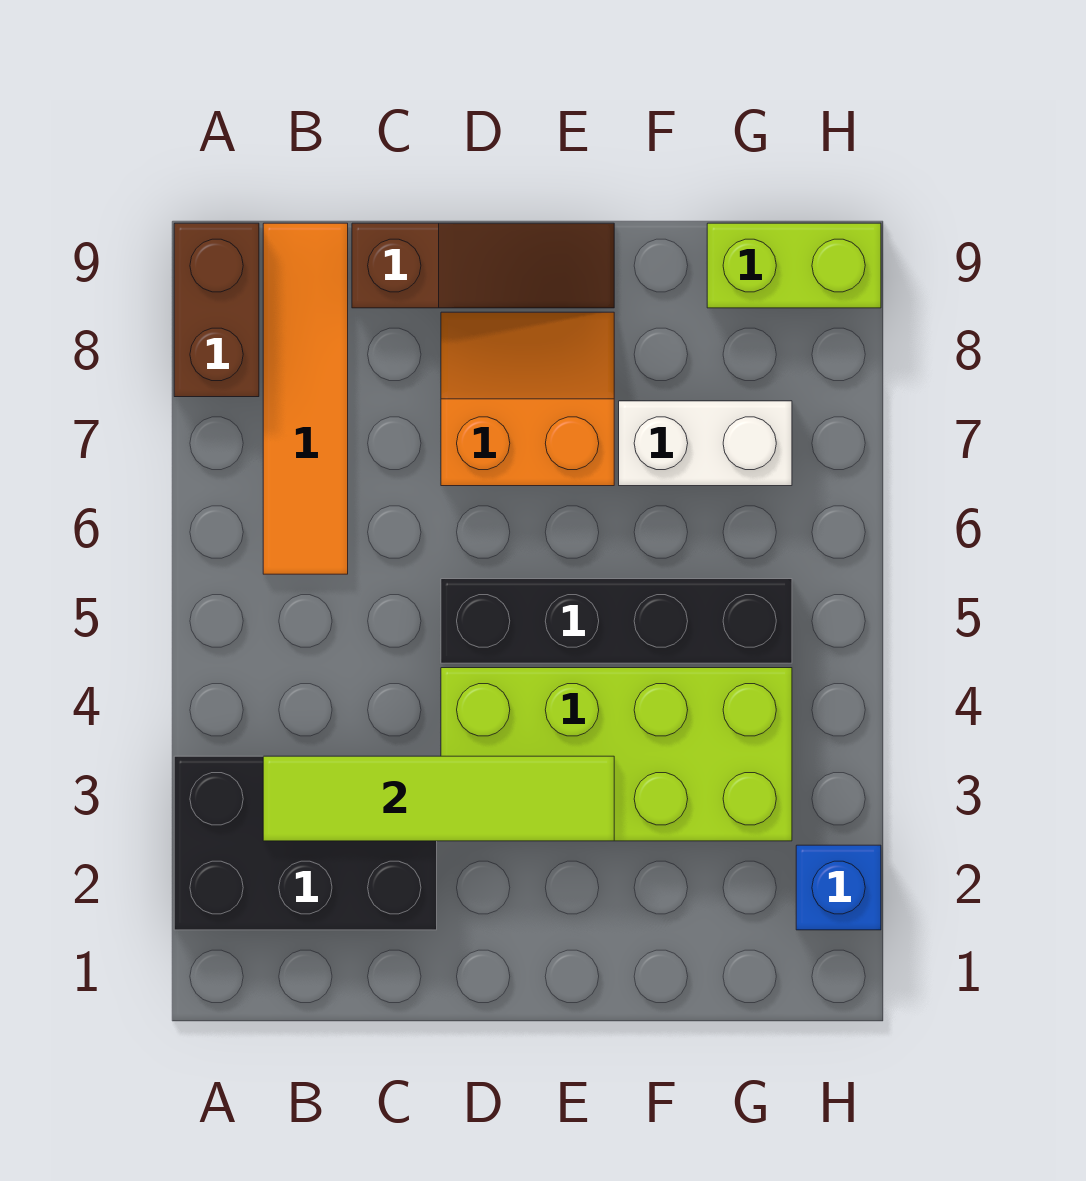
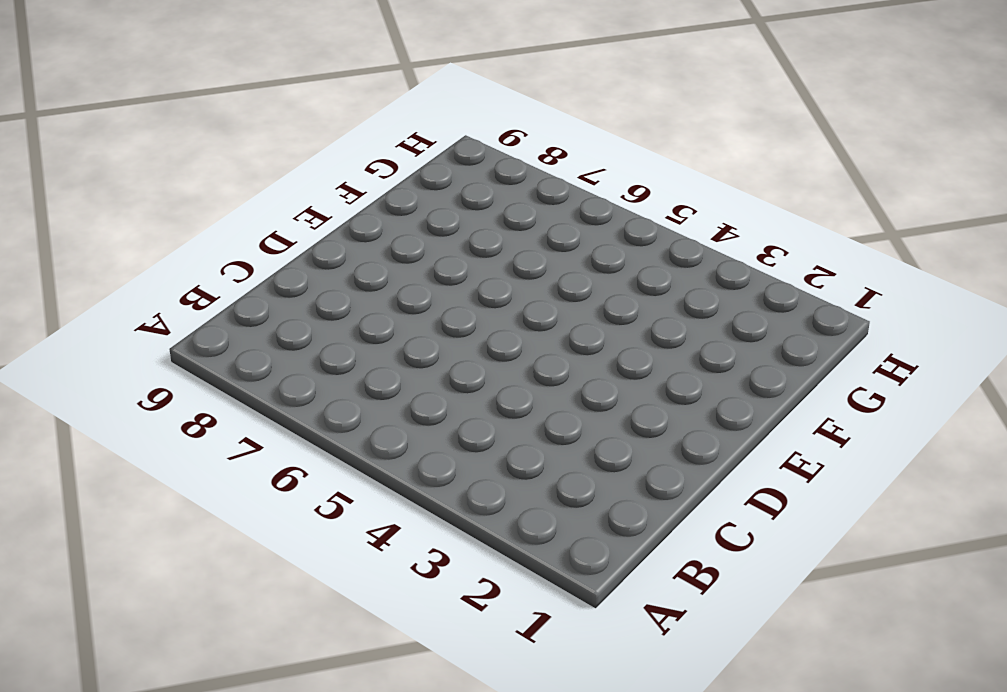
none -> black brick A2:C3 level 1
none -> brown brick A8:A9 level 1

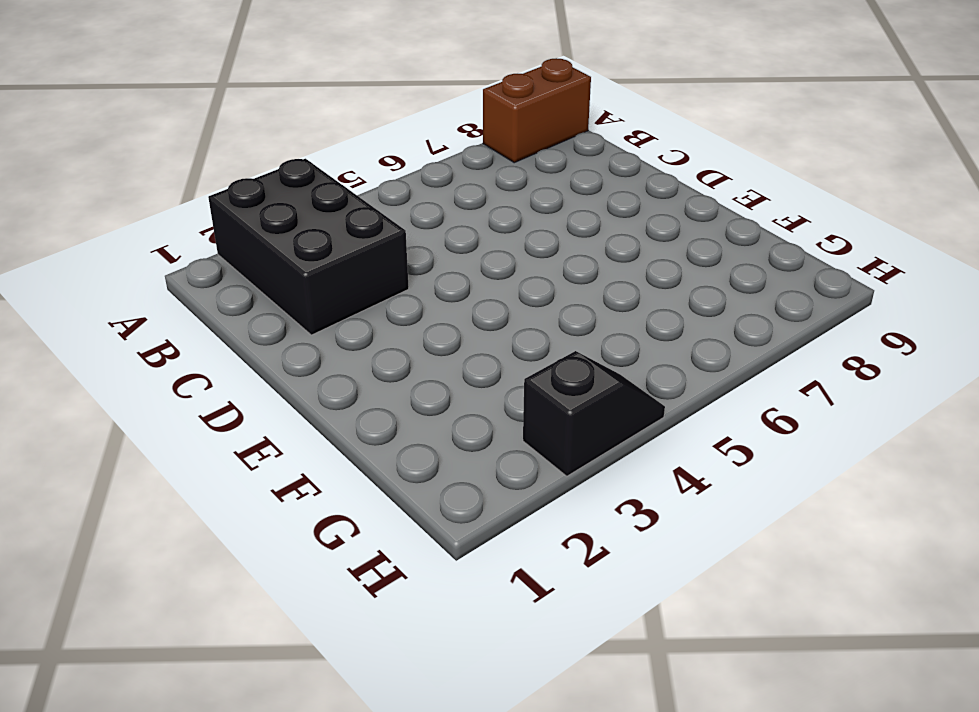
black slope H3:H4 level 1 top 3 -> none
none -> orange tile B6:B9 level 1
none -> brown slope C9:E9 level 1 top C

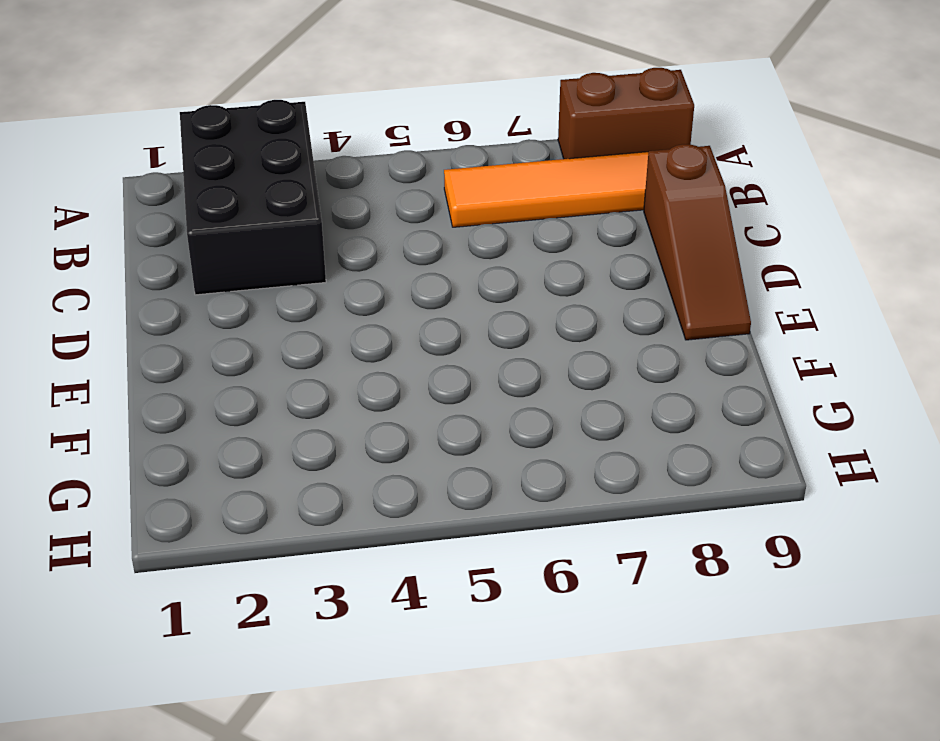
none -> lime brick D3:G4 level 1
none -> black brick D5:G5 level 1

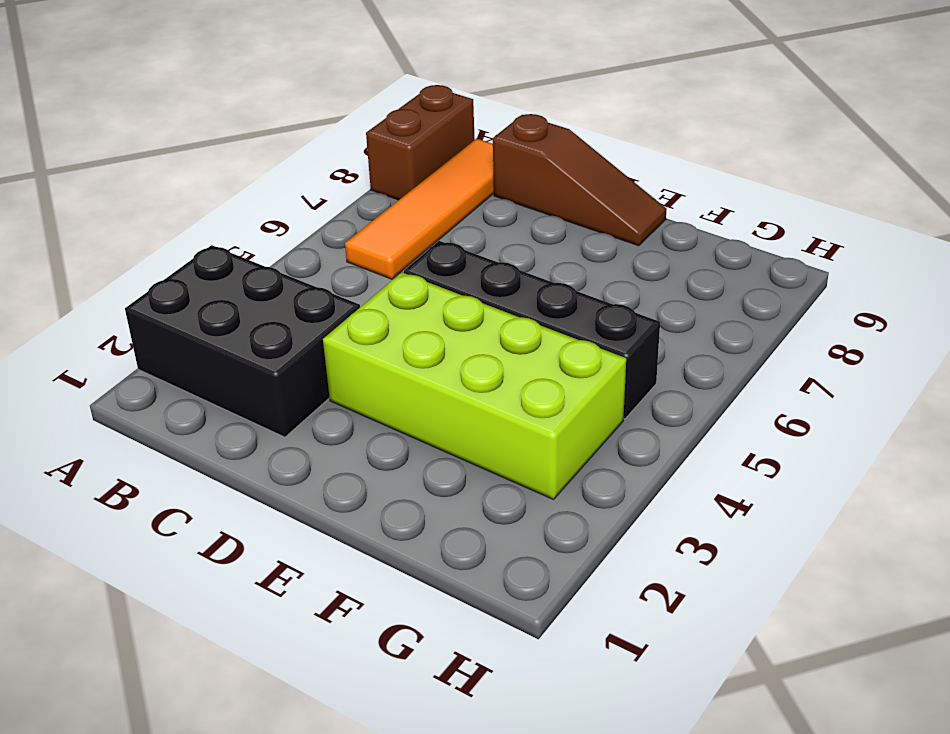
none -> orange slope D7:E8 level 1 top 7
none -> white brick F7:G7 level 1

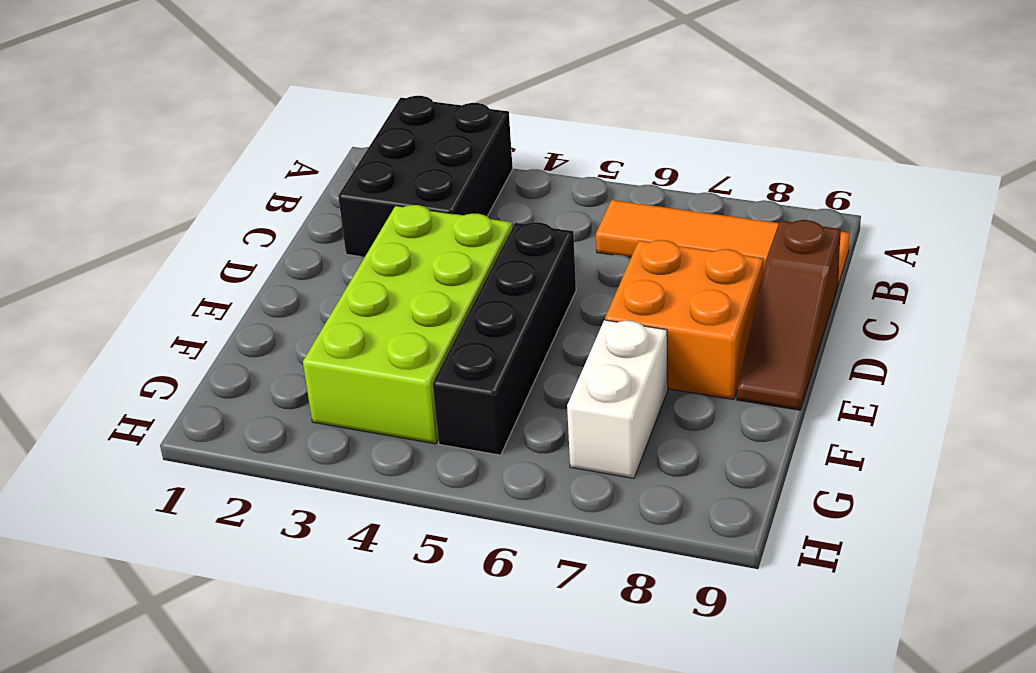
orange brick D7:E8 level 1 -> orange slope D7:E8 level 1 top 7
none -> brown brick A8:A9 level 1
none -> lime brick G9:H9 level 1

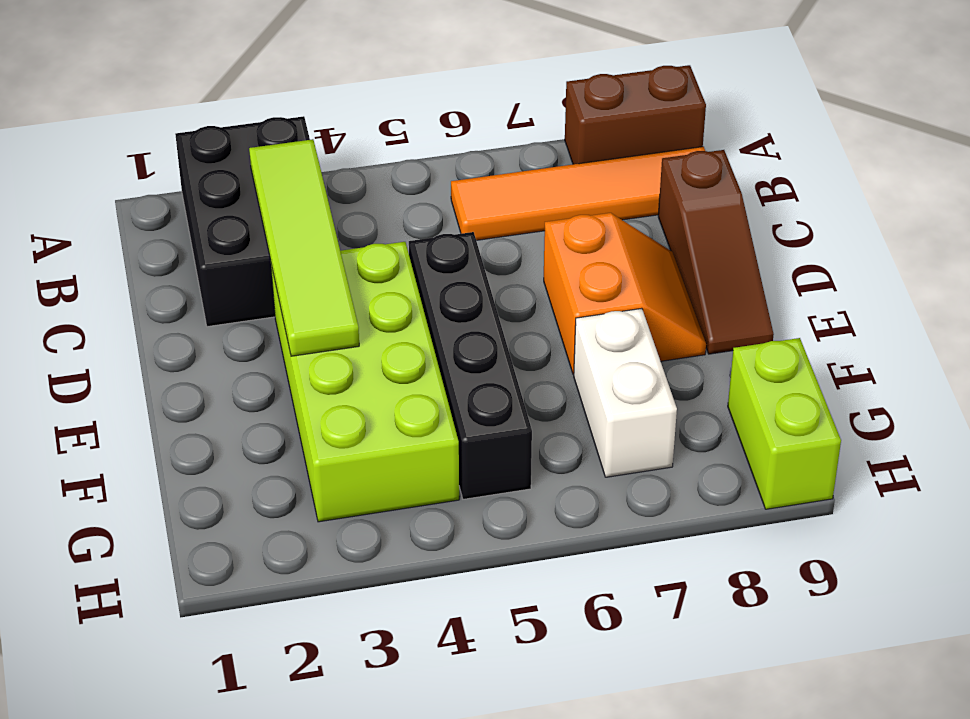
none -> blue brick H2 level 1

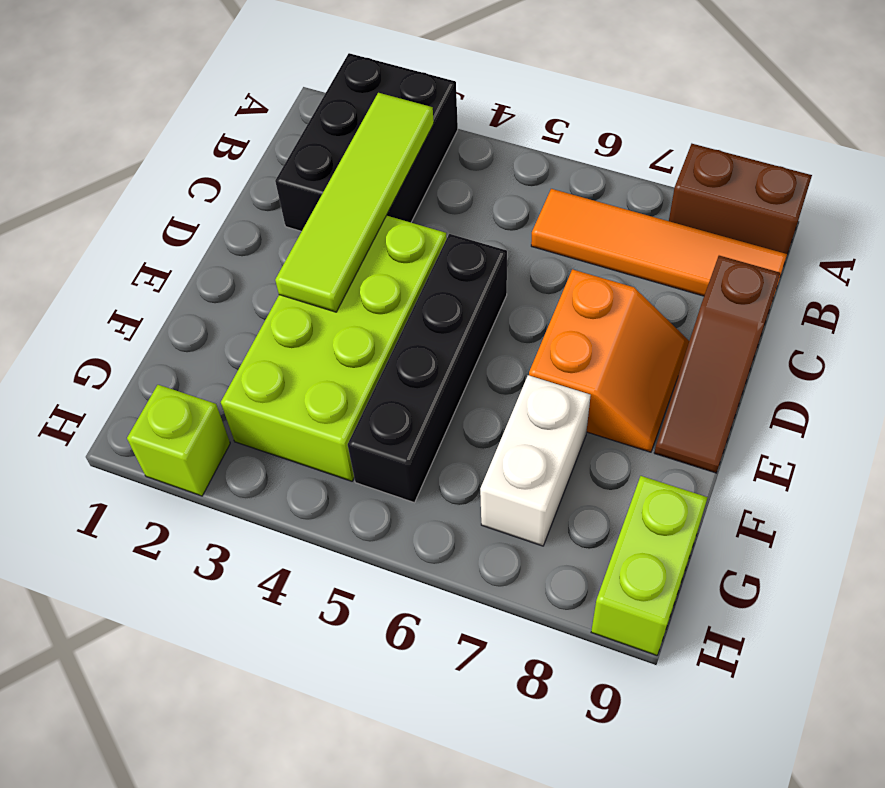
lime brick H2 level 1 -> blue brick H2 level 1

